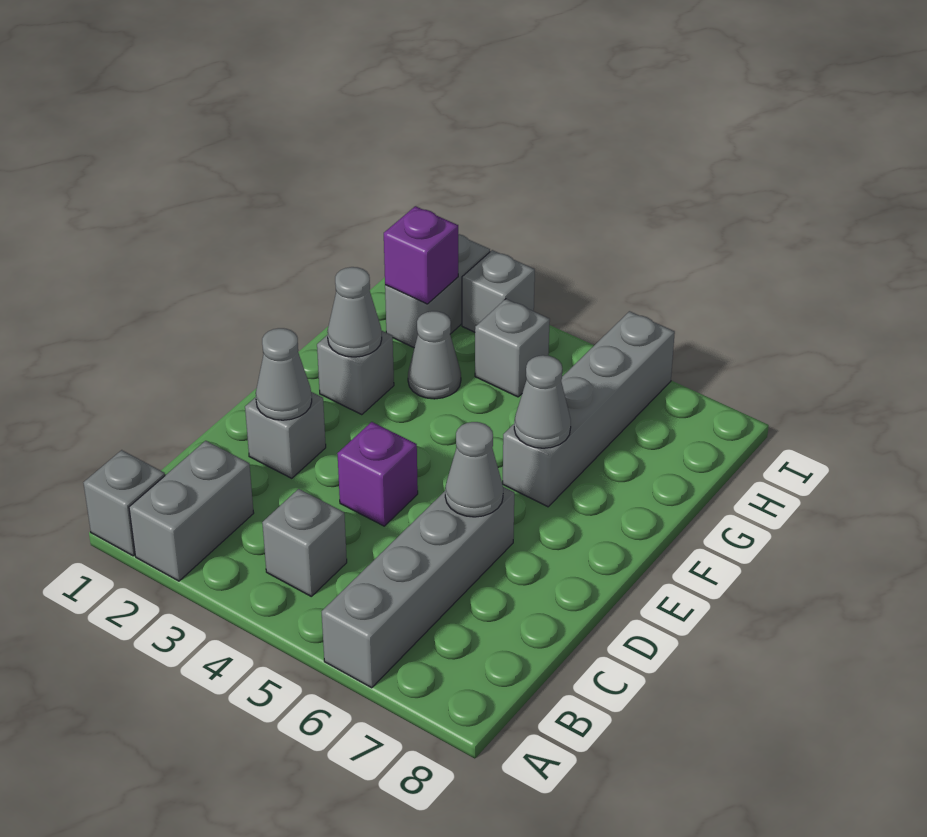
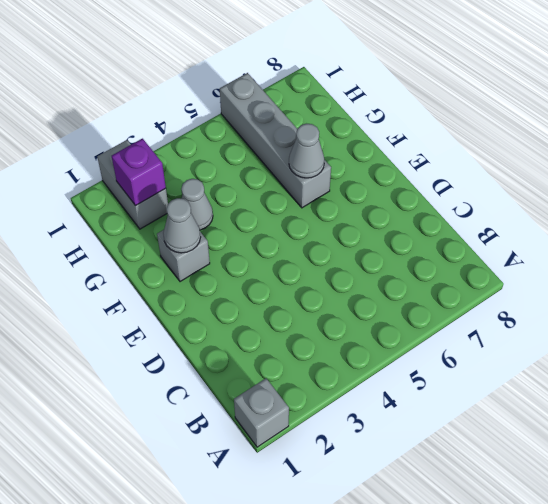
none -> grey brick A2:B2 level 1
none -> grey brick A6:D6 level 1
none -> grey brick B4 level 1

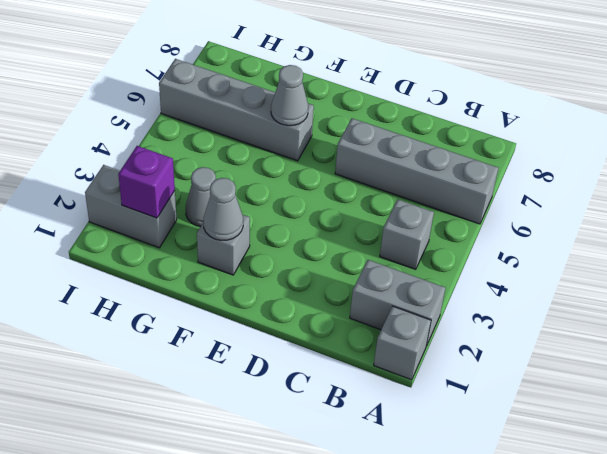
none -> grey brick D2 level 1
none -> purple brick D4 level 1
none -> grey brick H4 level 1

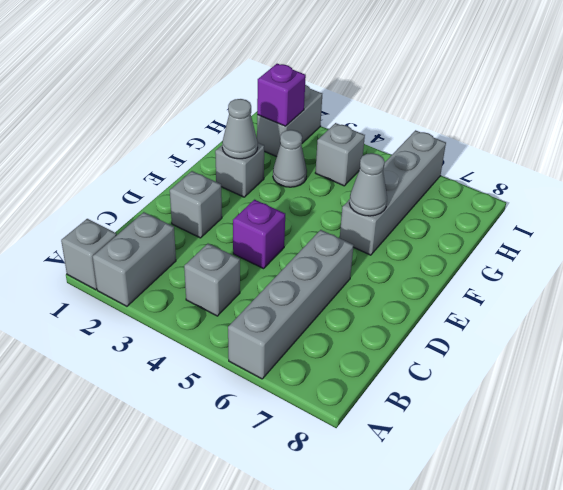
none -> grey brick I3 level 1
none -> grey cone D2 level 2
none -> grey cone D6 level 2

